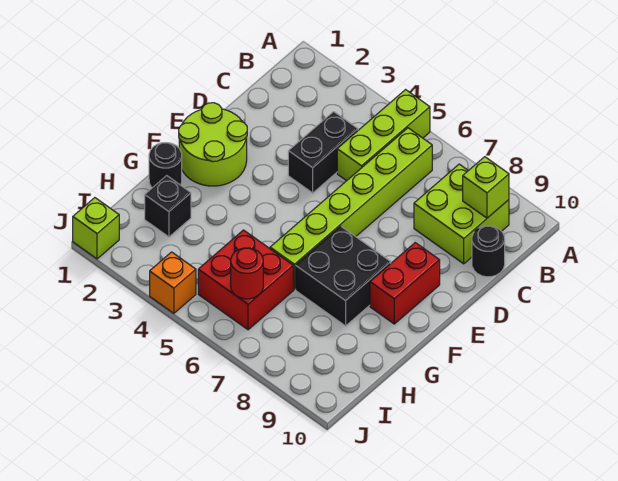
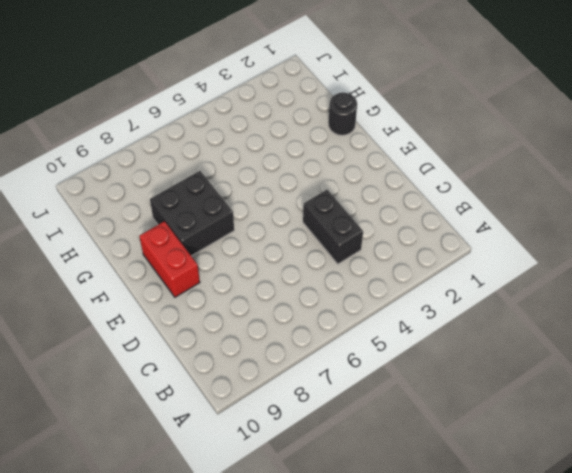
none -> lime brick A5:C5 level 1
none -> lime brick B6:G6 level 1
none -> lime brick B8:C9 level 1

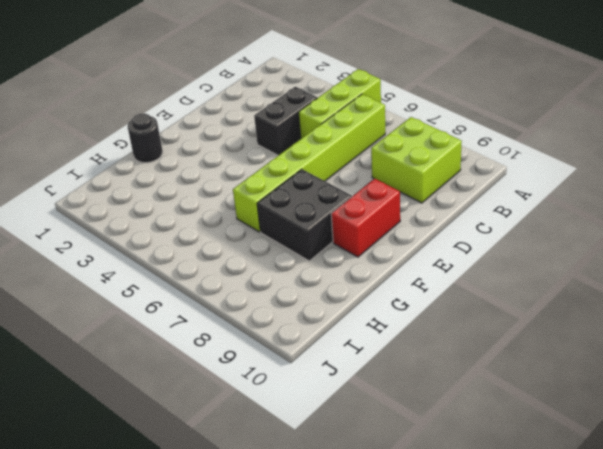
none -> black round brick C10 level 1
none -> lime round brick E1:F2 level 1
none -> black brick H2 level 1

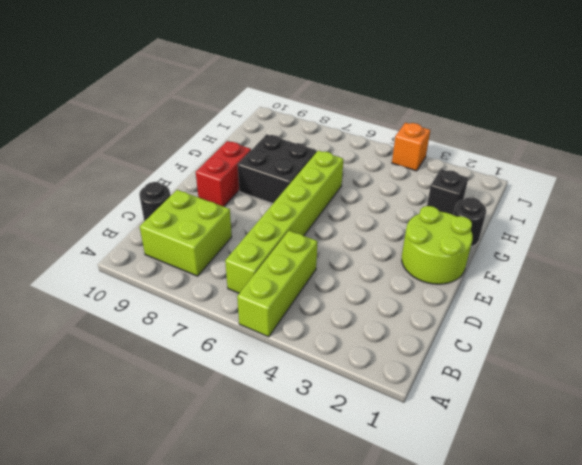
none -> black brick C4:D4 level 1
none -> red brick H5:I6 level 1
none -> lime brick J1 level 1

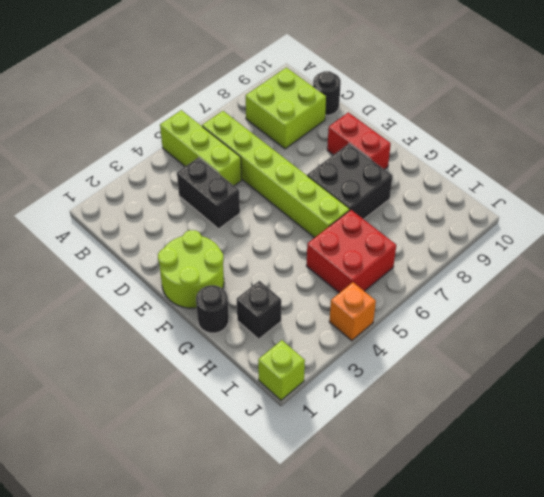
none -> lime brick B9 level 2
none -> red round brick I6 level 2

